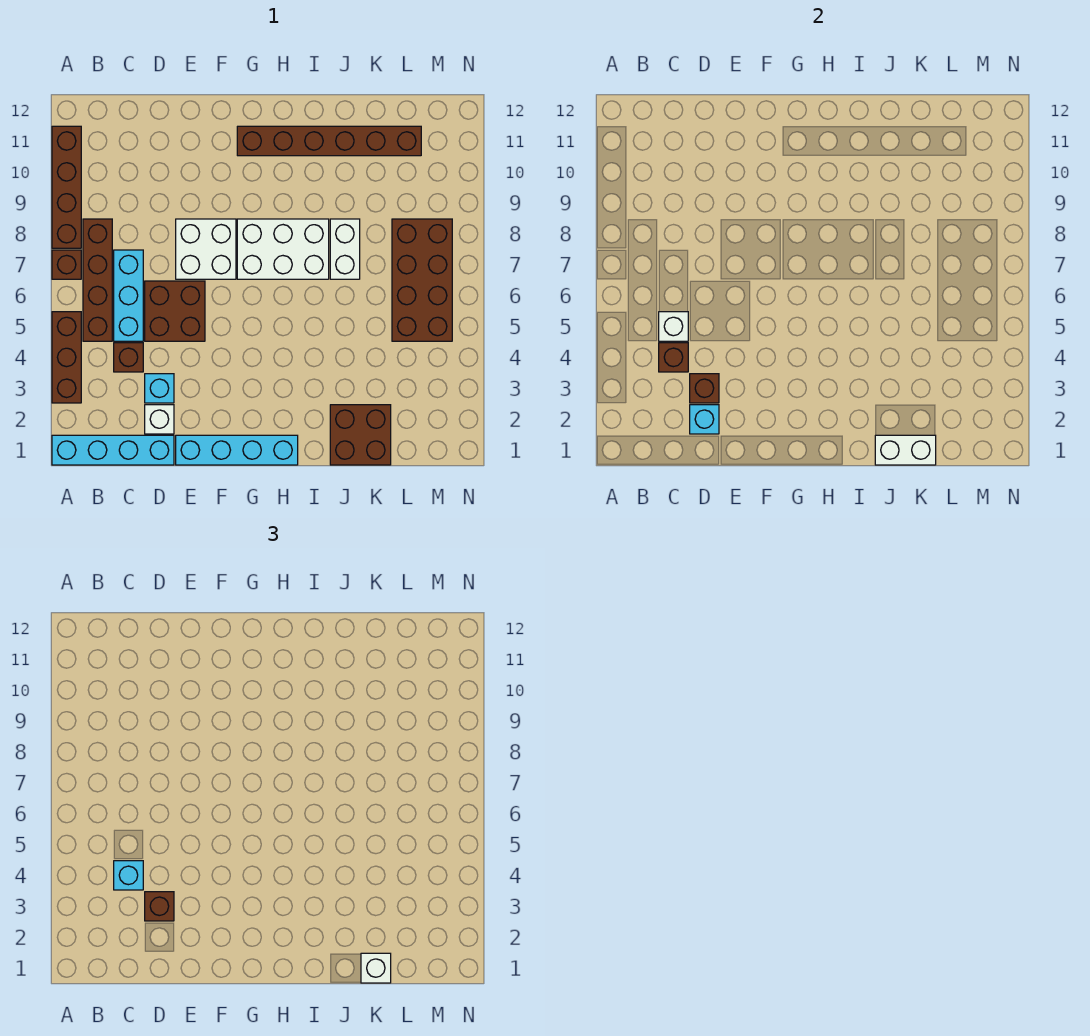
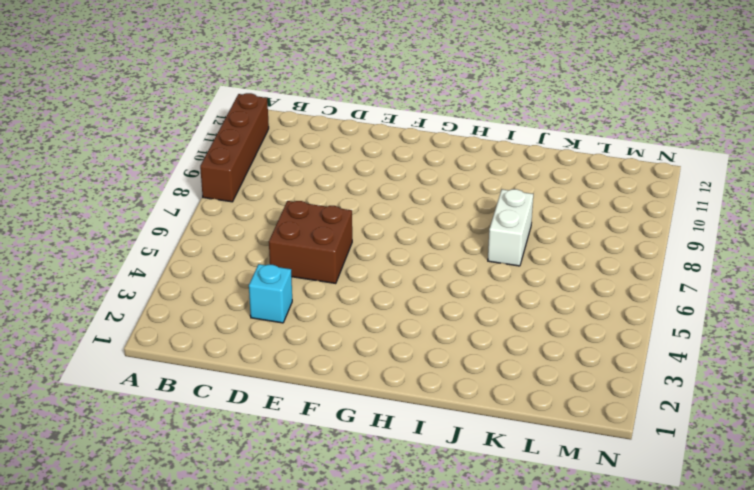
none -> cyan brick A1:D1 level 1
none -> brown brick A3:A5 level 1
none -> brown brick A7 level 1

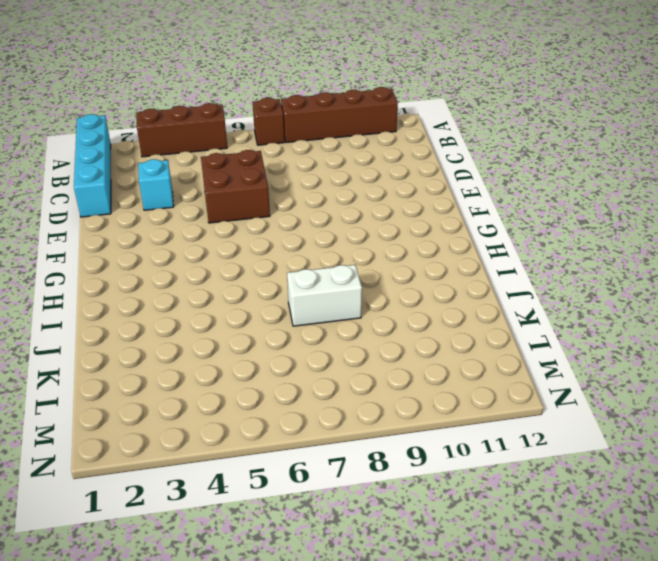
none -> brown brick B5:B8 level 1
none -> brown brick C4 level 1
none -> cyan brick C5:C7 level 1

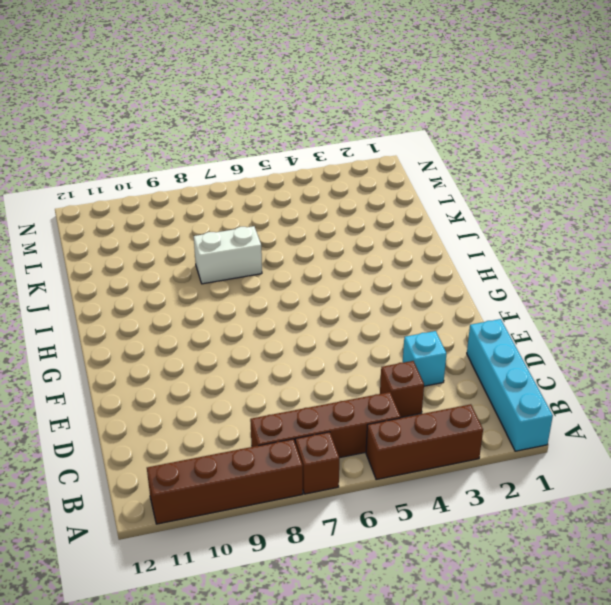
none -> cyan brick C5:C7 level 1
none -> white brick D2 level 1
none -> brown brick D5:E6 level 1

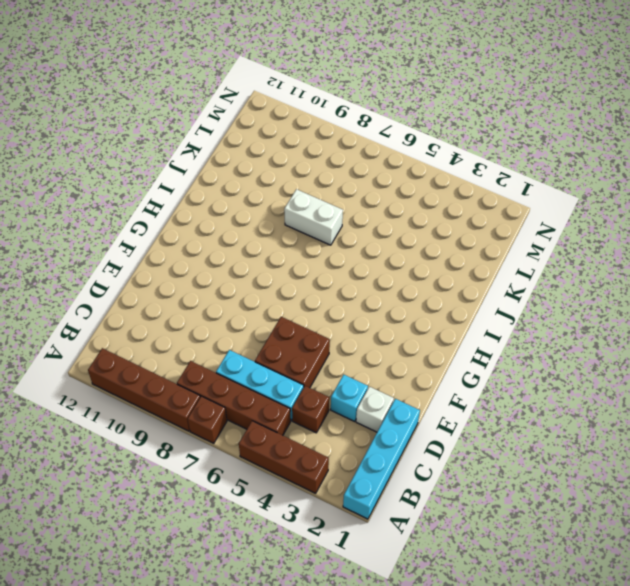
none -> cyan brick E1:H1 level 1
none -> white brick E7:F8 level 1
none -> white brick G7:I8 level 1

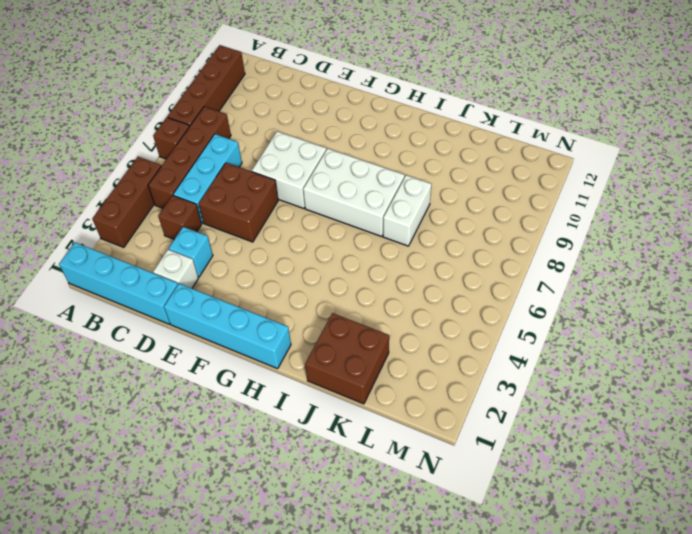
none -> brown brick G11:L11 level 1
none -> brown brick L5:M8 level 1
none -> brown brick C4 level 2

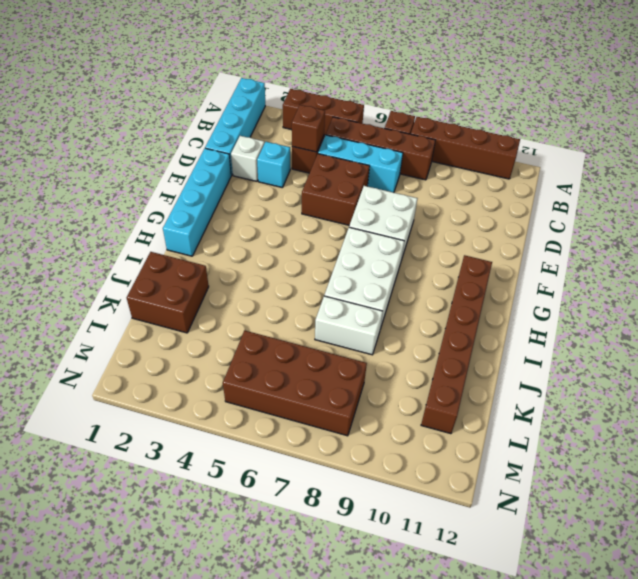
none -> white brick C5 level 2
none -> cyan brick D2 level 2
none -> brown brick D3 level 2

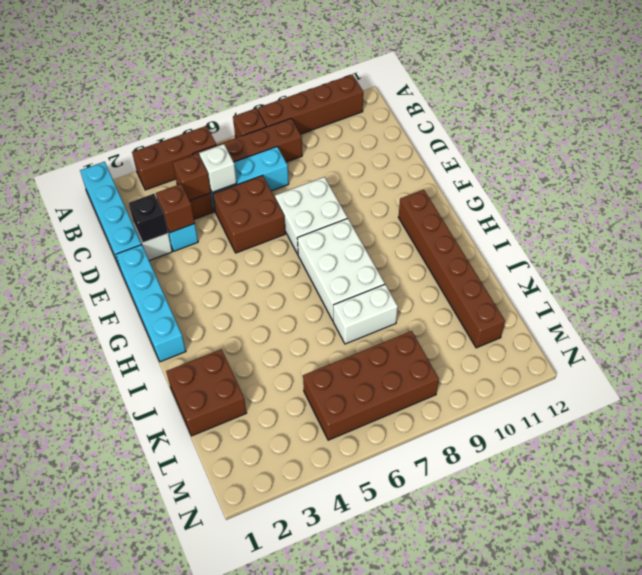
black brick D2 level 2 -> cyan brick D2 level 2
none -> white brick J1:K1 level 2
none -> cyan brick C4 level 3
none -> brown brick D3 level 3

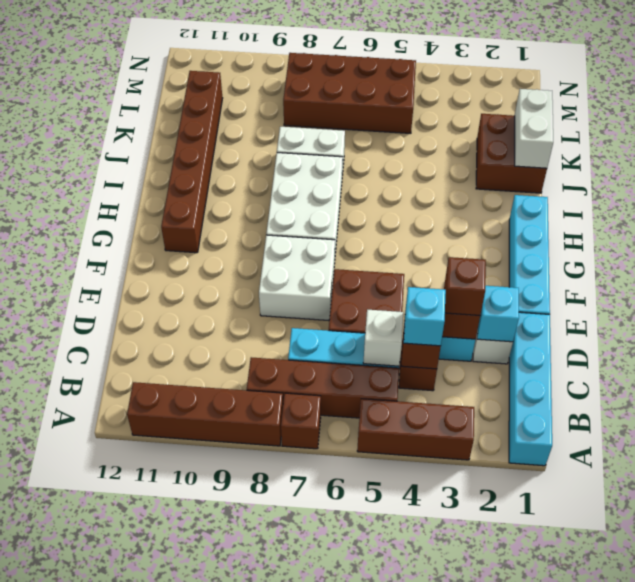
none -> white brick K1 level 3

